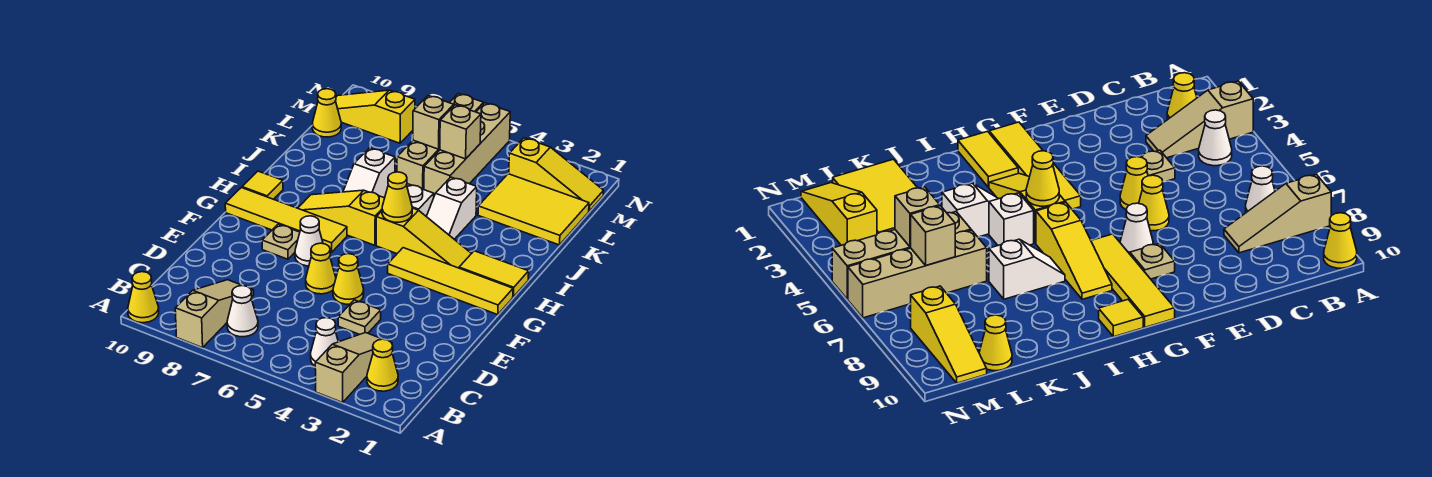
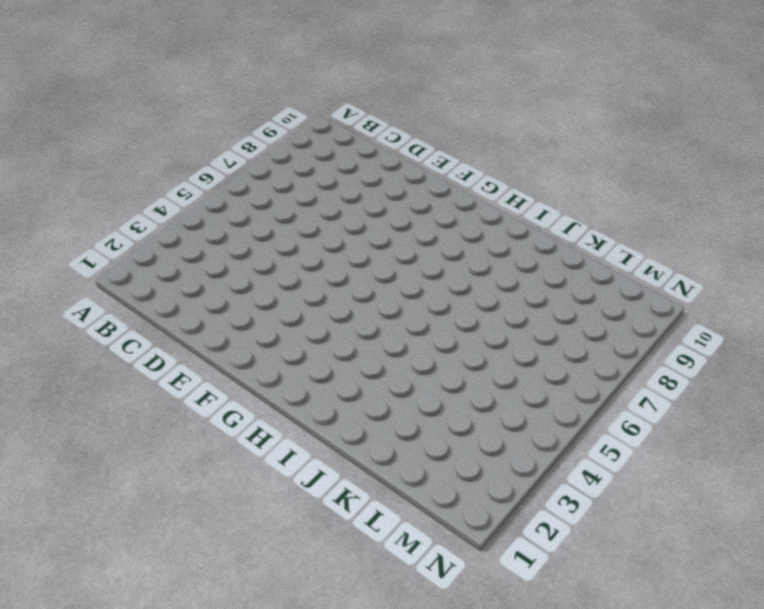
none -> tan slope A3:C3 level 1 top A
none -> tan slope A8:C8 level 1 top A
none -> yellow cone A10 level 1

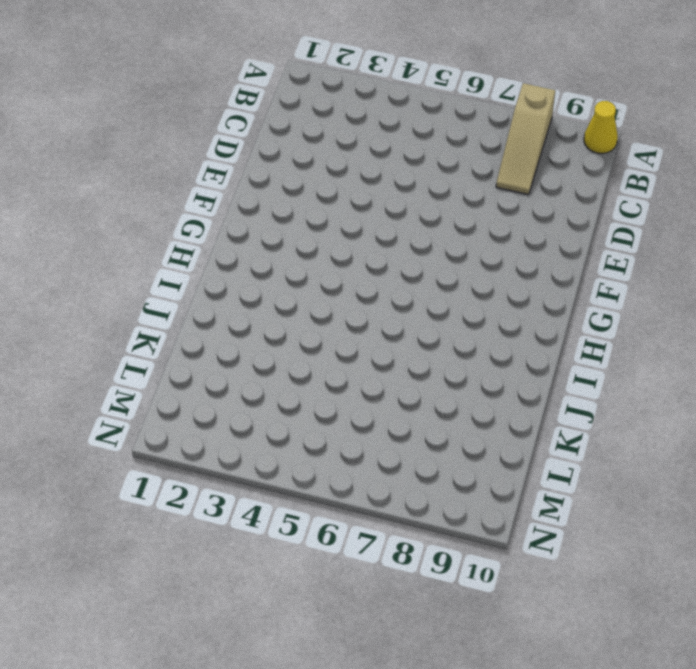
none -> tan slope A3:C3 level 1 top A
none -> yellow cone B2 level 1
none -> white cone B4 level 1

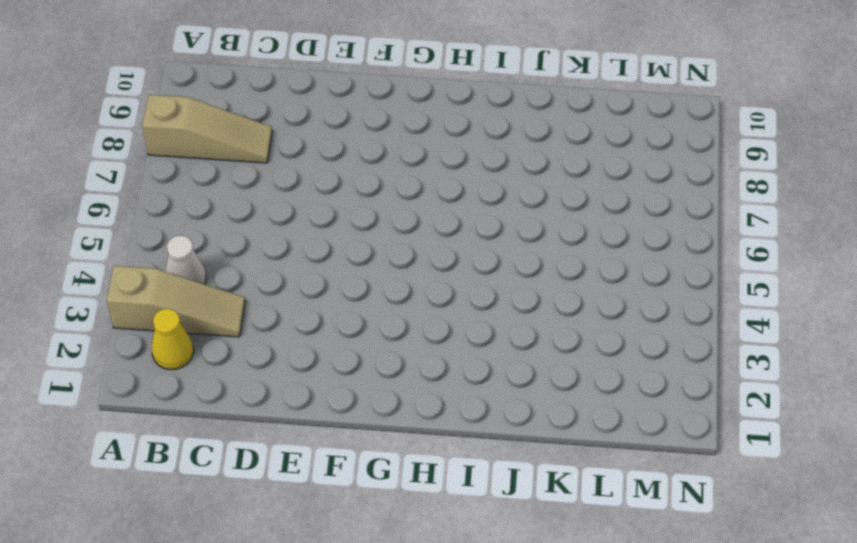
none -> yellow cone A10 level 1
none -> white cone B7 level 1
none -> tan plate D4 level 1

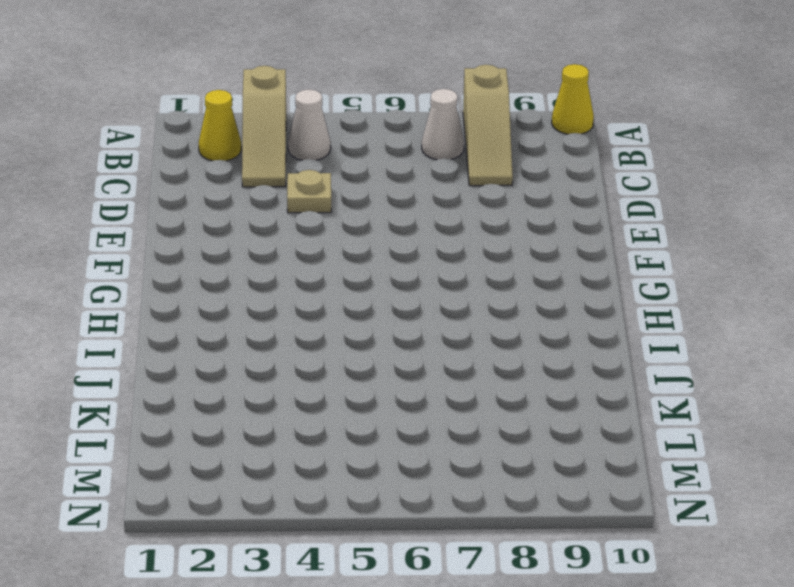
none -> yellow cone E5 level 1
none -> yellow cone E6 level 1
none -> white cone F7 level 1

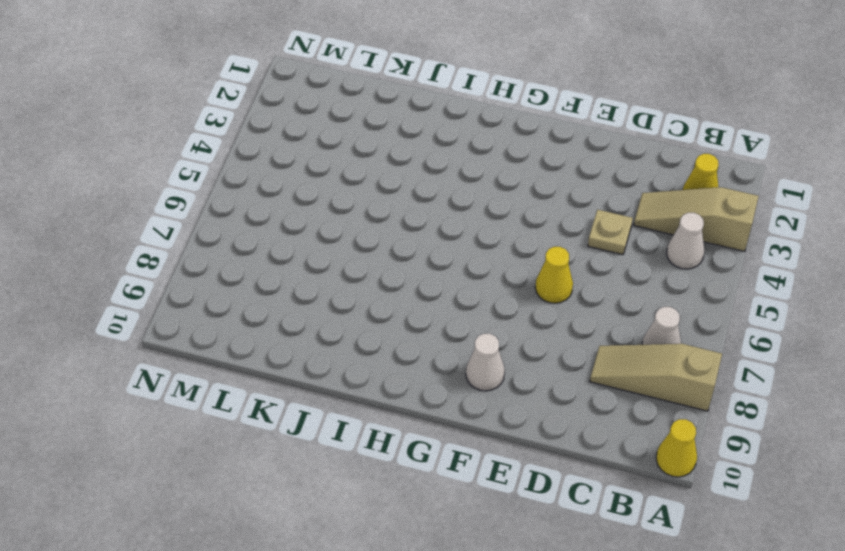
white cone F9 level 1 -> white cone F7 level 1
none -> yellow cone E5 level 1
none -> tan plate F8 level 1
none -> yellow tile G1:G4 level 1

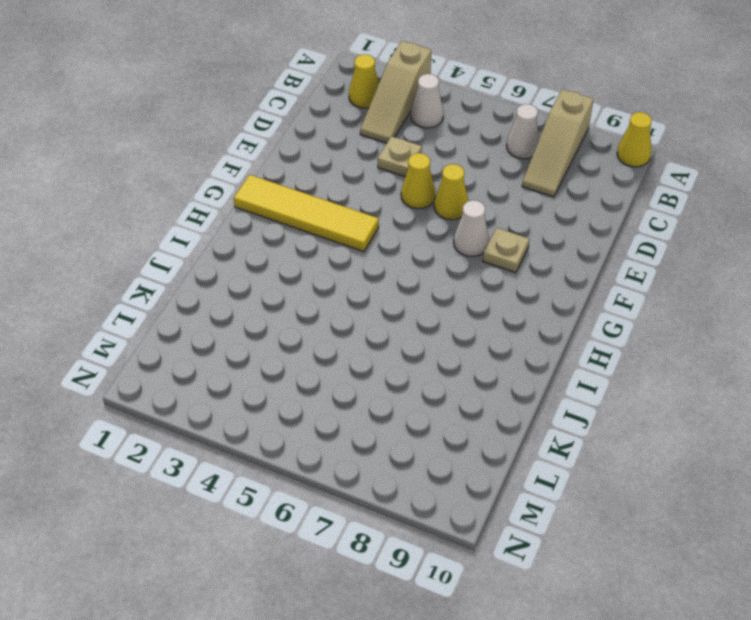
none -> yellow tile G7:G10 level 1
none -> yellow tile H1:H2 level 1
none -> yellow slope H3:H5 level 1 top 5

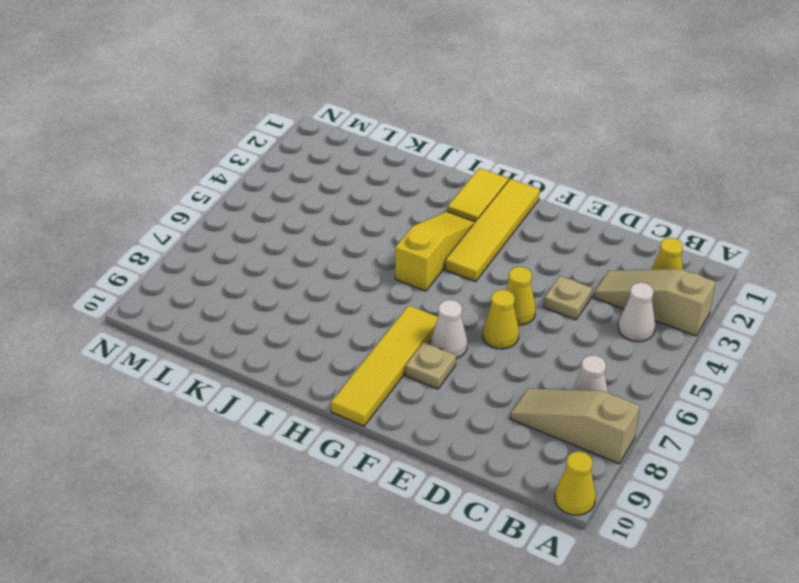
none -> yellow slope H6:H8 level 1 top 6
none -> yellow tile H10 level 1
none -> white slope I4:J4 level 1 top J

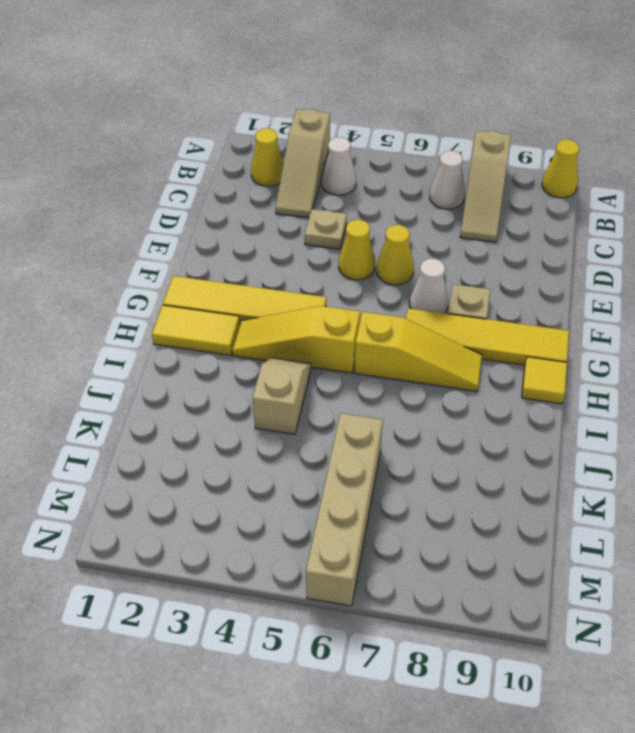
tan slope I4:J4 level 1 top J -> white slope I4:J4 level 1 top J
none -> white brick I5 level 1
none -> white slope I7:J7 level 1 top J
none -> yellow tile K1:L3 level 1

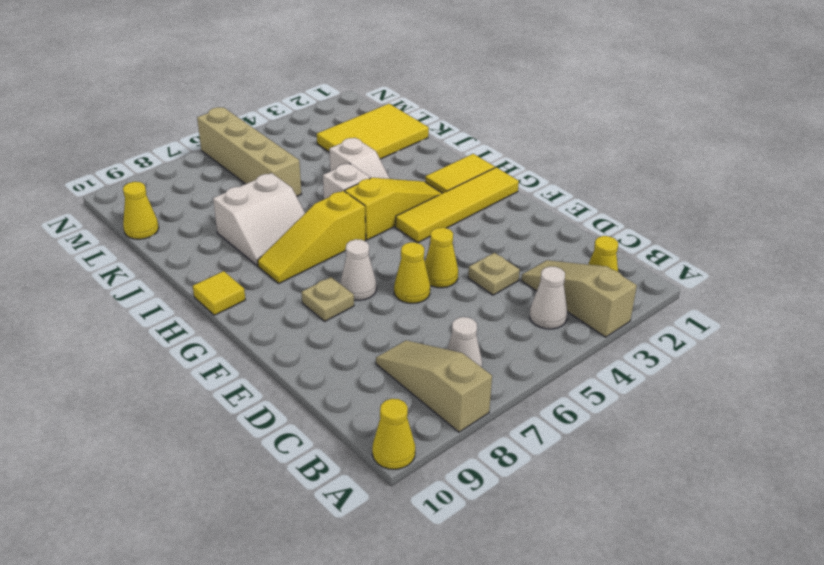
white slope I7:J8 level 1 top J -> white slope I7:J7 level 1 top J
none -> yellow tile G7:G10 level 1
none -> tan brick K5:N5 level 1
none -> yellow slope M1:M3 level 1 top 3

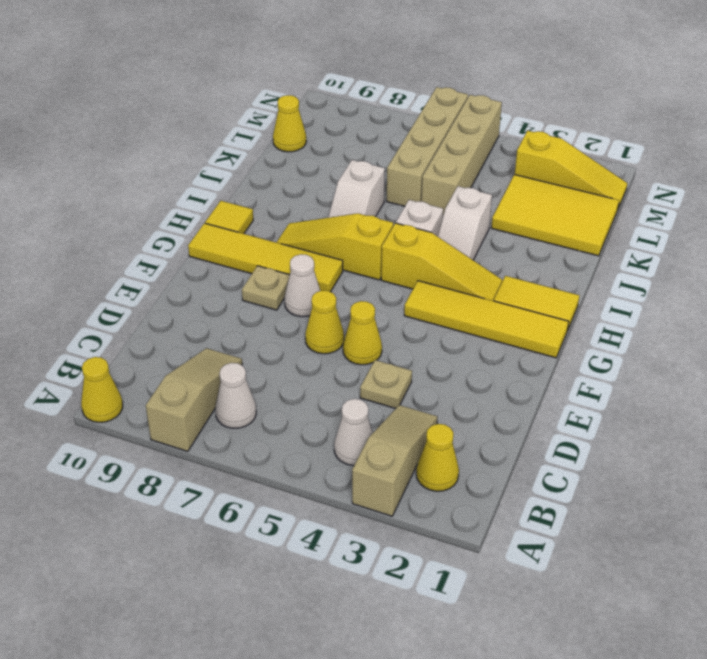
none -> yellow slope M8:M10 level 1 top 8
none -> yellow cone H5 level 2
none -> tan brick L5 level 2

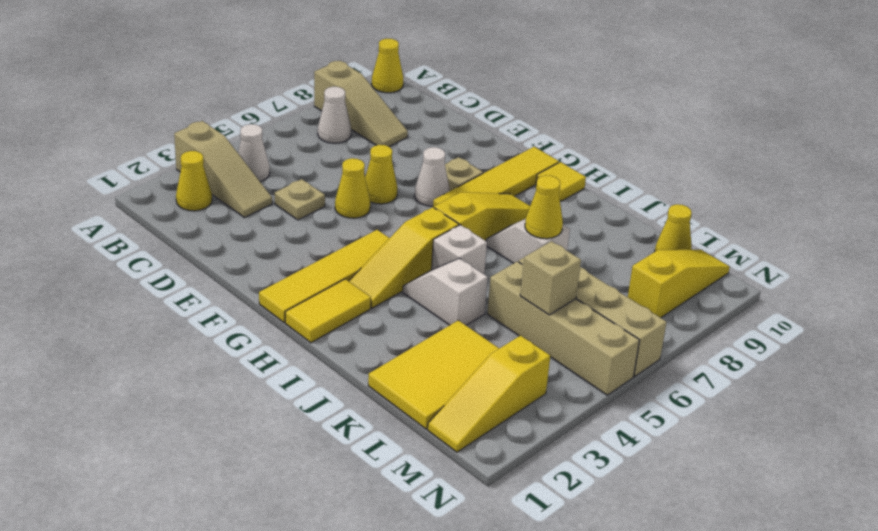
yellow cone J7 level 2 -> yellow cone H5 level 2
none -> tan brick L6 level 2

